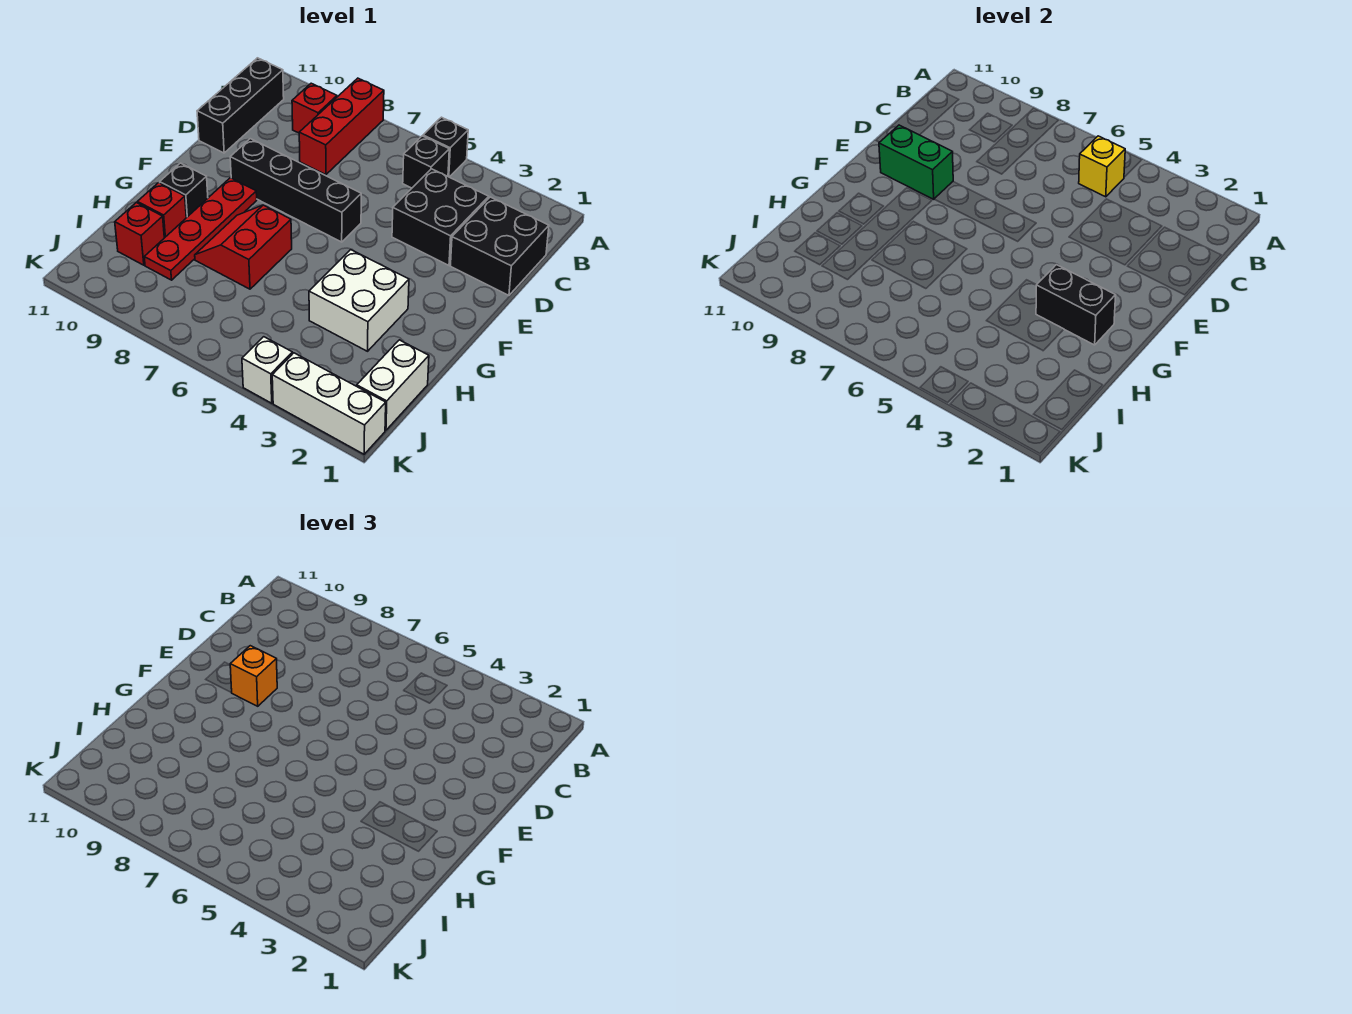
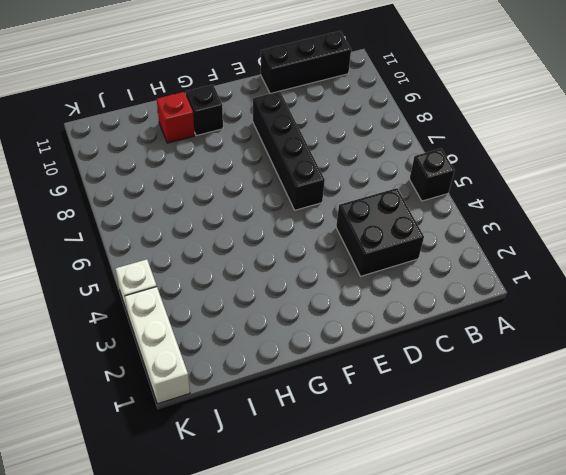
none -> red brick A8:C8 level 1
none -> black brick B5 level 1
none -> red brick B9 level 1

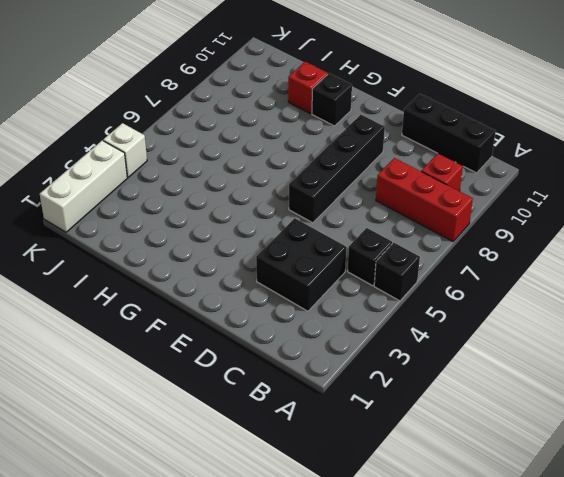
none -> black brick C1:D2 level 1
none -> red plate F9:I9 level 1
none -> white brick G3:H4 level 1

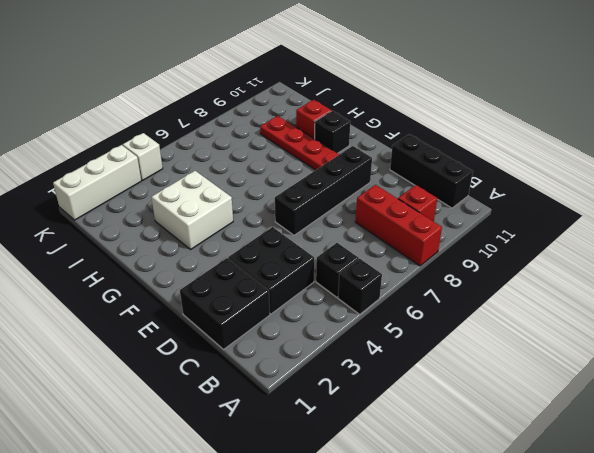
none -> red slope G7:H8 level 1 top 7
none -> white brick I1:J1 level 1
none -> red brick I10 level 1

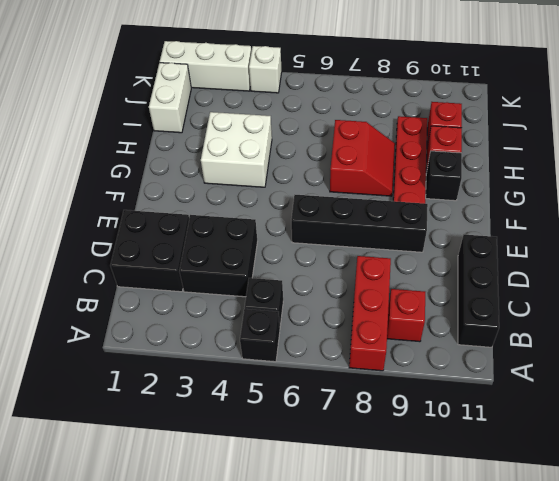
none -> yellow brick B5 level 2
none -> green brick E9:E10 level 2
none -> black brick G2:G3 level 2

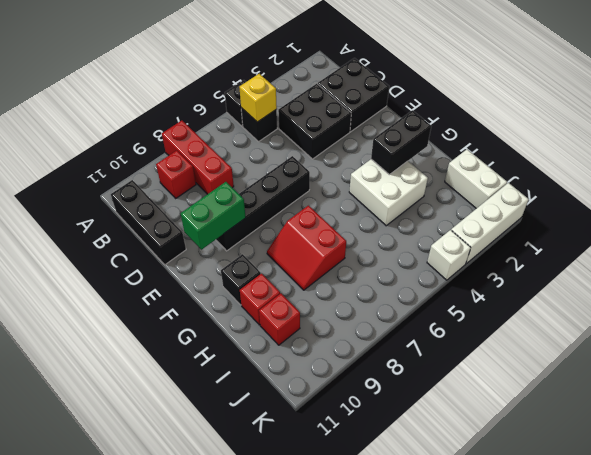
none -> red plate F9:I9 level 1
none -> orange brick E9 level 3

